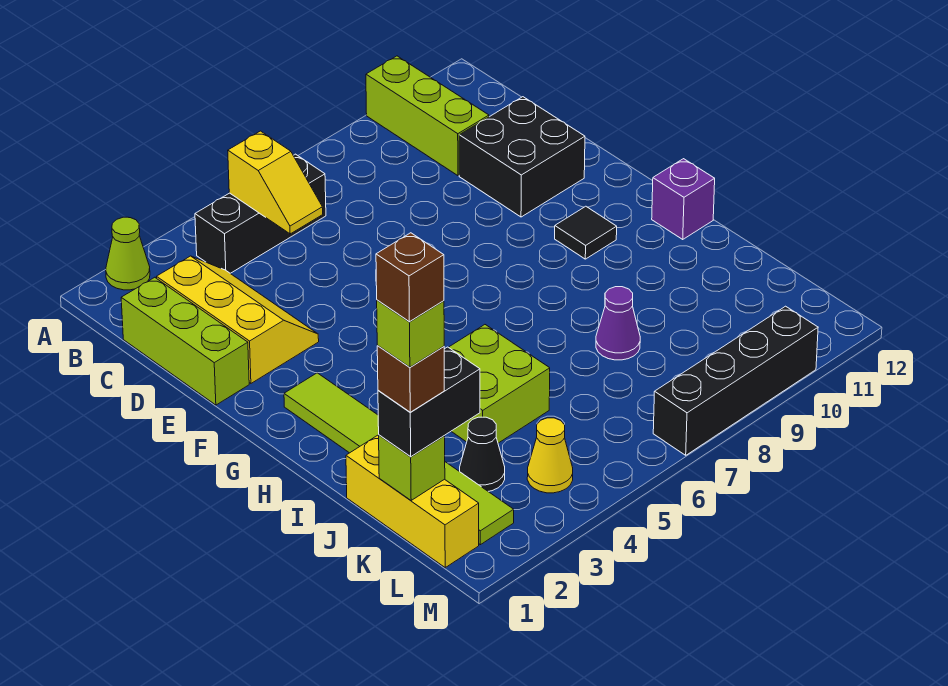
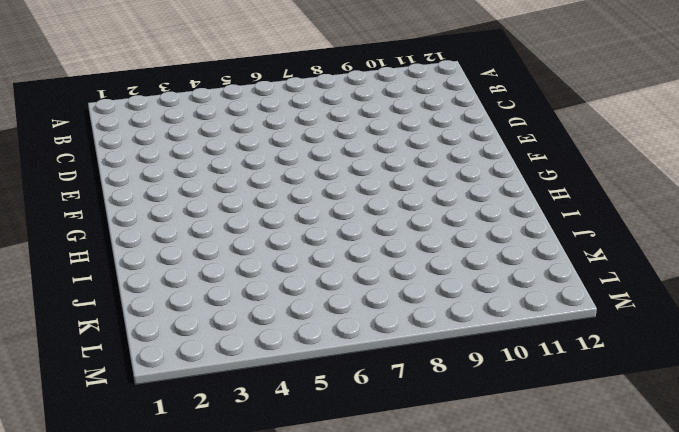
none -> lime cone A2 level 1
none -> lime brick A10:C10 level 1
none -> black brick B4:B6 level 1

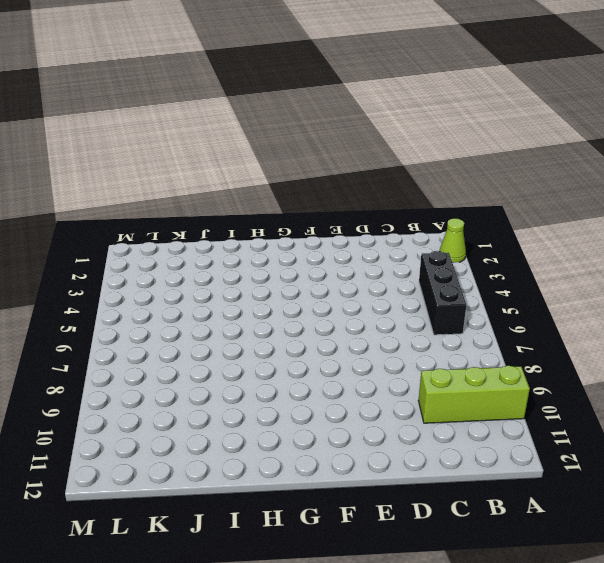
none -> lime brick C1:E1 level 1
none -> yellow slope C2:E3 level 1 top 2
none -> black brick D10:E11 level 1

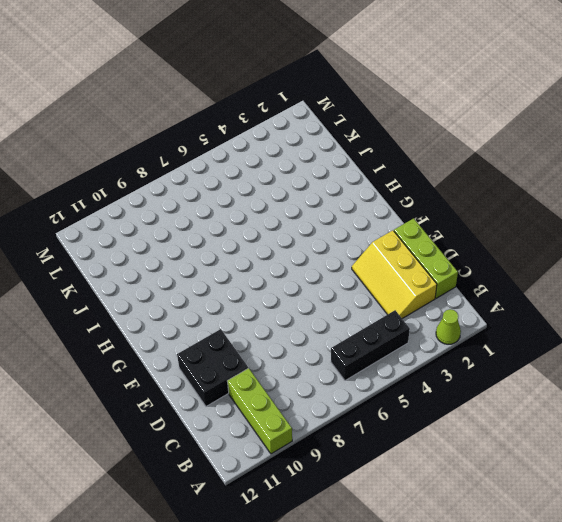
none -> lime tile G2:L2 level 1
none -> black tile G10 level 1
none -> purple brick H12 level 1

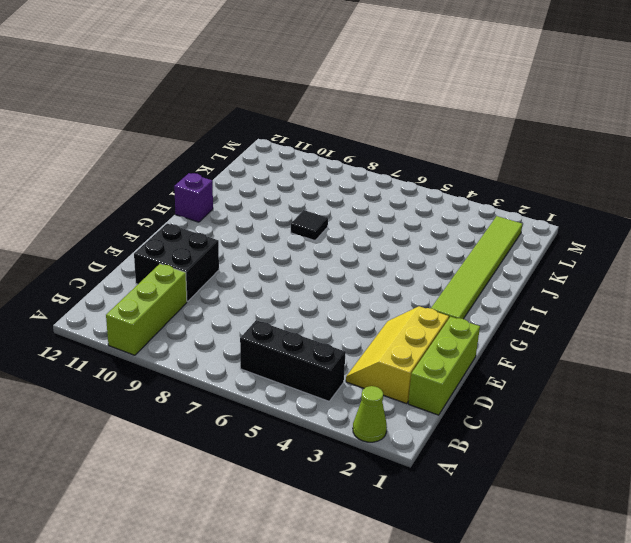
black tile I8 level 1 -> black tile G10 level 1
none -> lime brick I4:J5 level 1
none -> yellow brick J1:L1 level 1
none -> purple cone J8 level 1

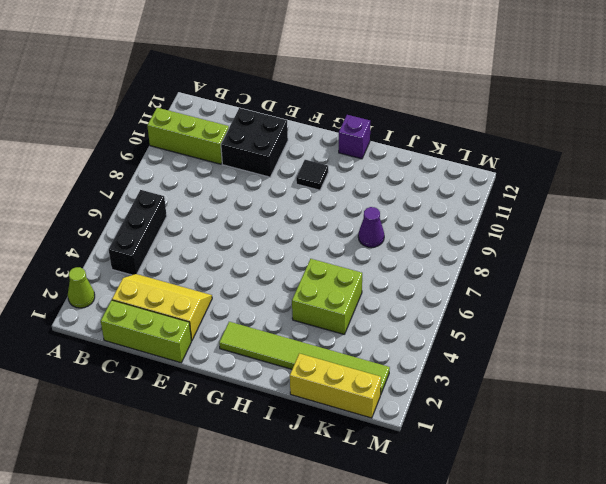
none -> black cone K3 level 1
none -> yellow cone L4 level 1
none -> black brick M7:M10 level 1

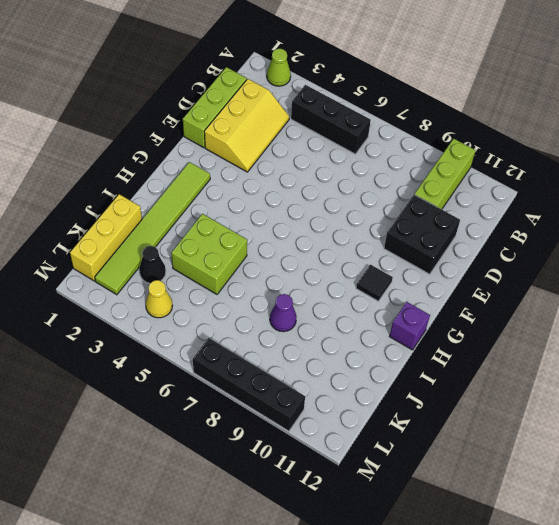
none -> yellow slope B5:C5 level 2 top B
none -> lime brick K1 level 2
none -> black brick K1:K2 level 3

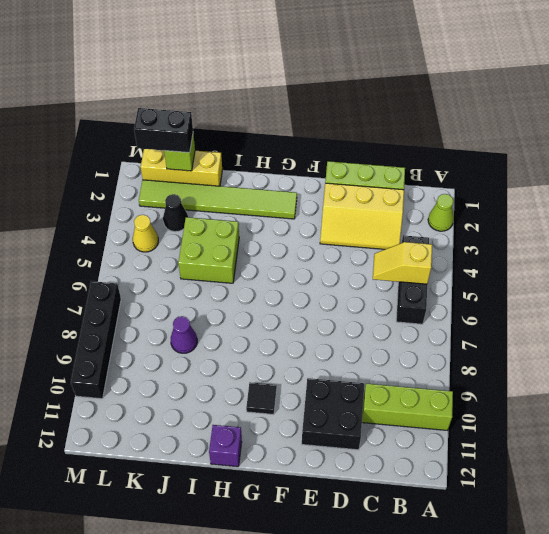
black brick K1:L1 level 3 -> black brick K1:K2 level 3
none -> brown brick K1 level 4
none -> lime brick K1 level 5
none -> brown brick K1 level 6

